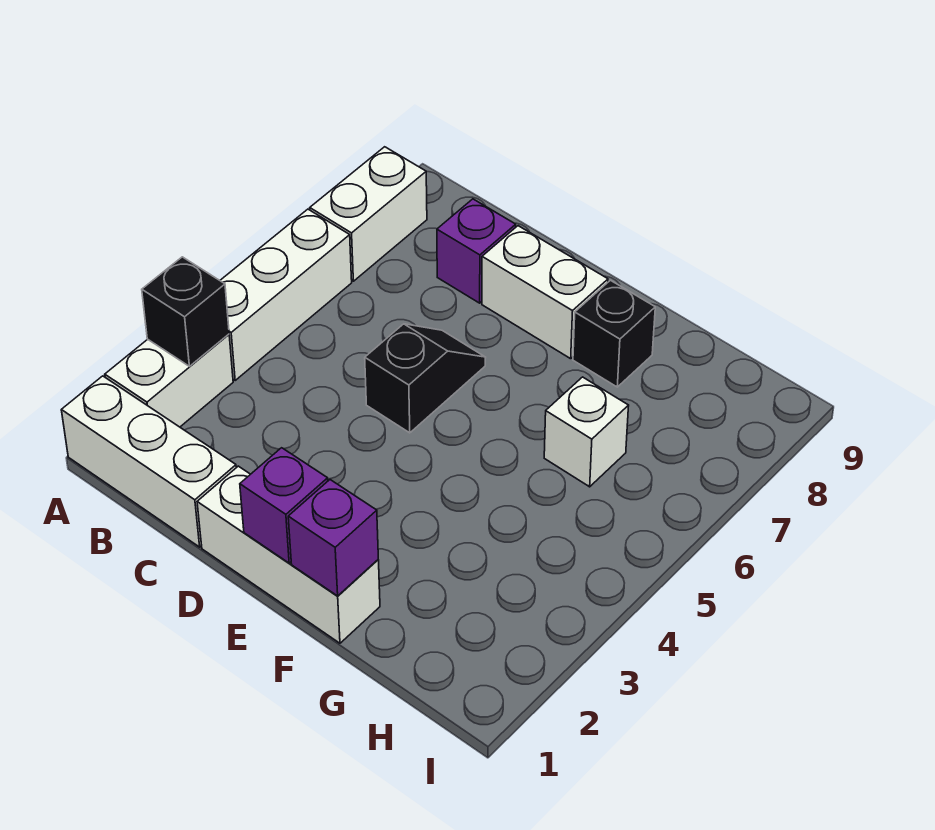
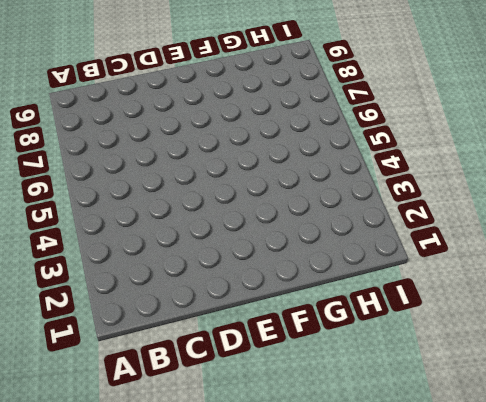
none -> white brick A1:C1 level 1
none -> white brick A2:A3 level 1
none -> white brick A4:A6 level 1

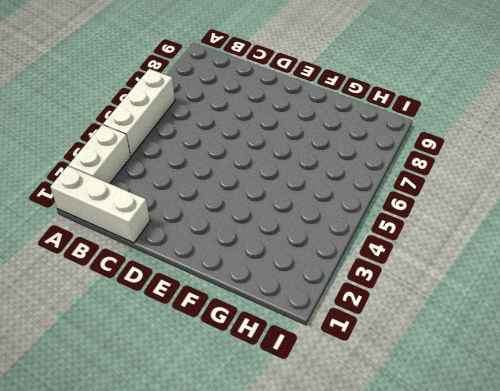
none -> white brick A7:A8 level 1
none -> purple brick C8 level 1
none -> white brick D1:F1 level 1

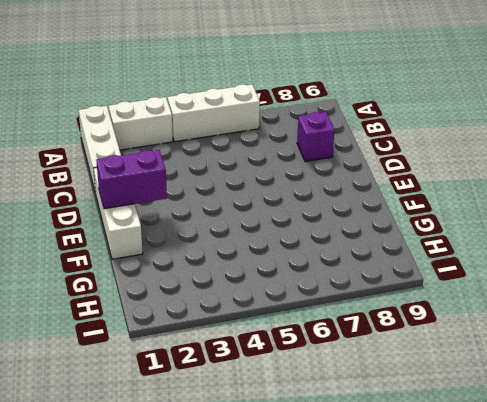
purple brick E1:E2 level 2 -> purple brick E1 level 2
none -> white brick A7:A8 level 1
none -> black slope D5:D6 level 1 top 5
none -> white brick D8:E8 level 1

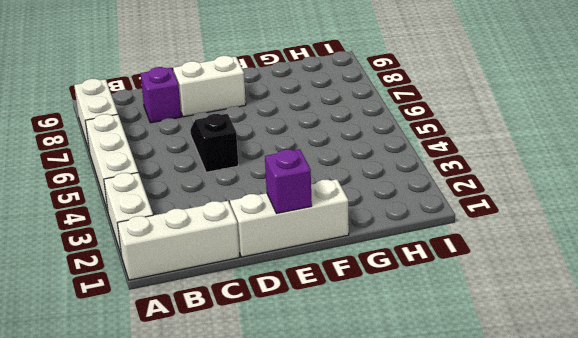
none -> black brick F8 level 1
none -> white brick G6 level 1
none -> black brick A3 level 2

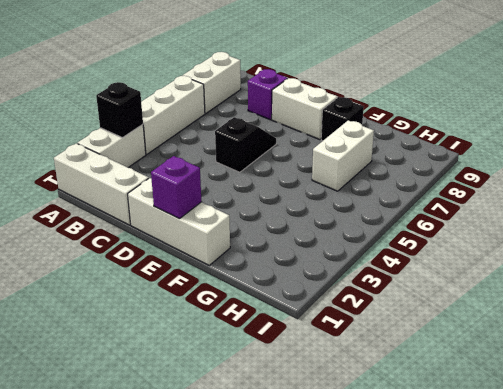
white brick G6:G7 level 1 -> white brick G6 level 1
none -> purple brick F1 level 2

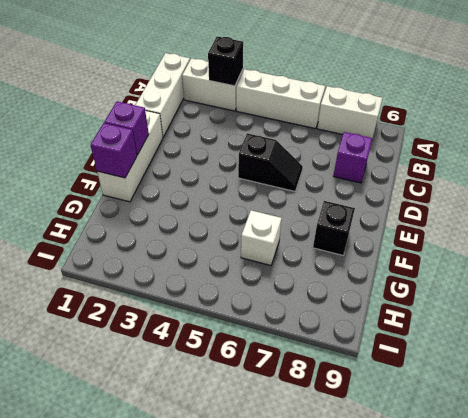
none -> white brick D8:E8 level 1

